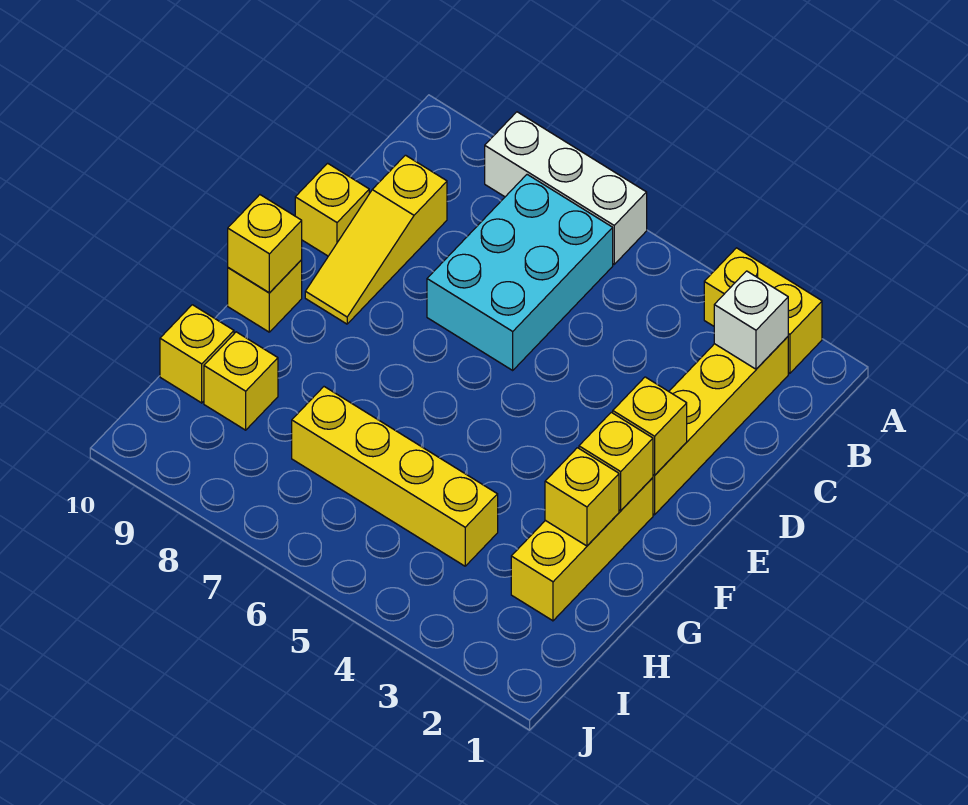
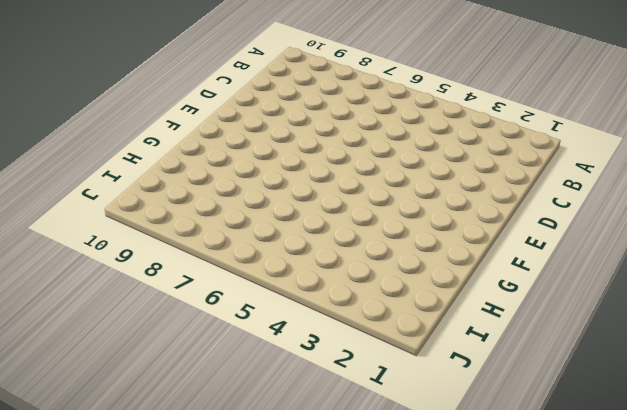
none -> yellow brick A2:A3 level 1
none -> white brick A6:A8 level 1
none -> yellow brick B2:E2 level 1

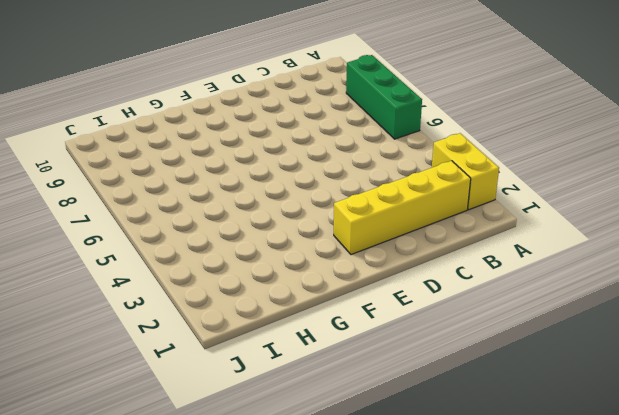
green brick A6:A8 level 1 -> white brick A6:A8 level 1
none -> cyan brick B6:D7 level 1
none -> yellow slope C9:E9 level 1 top C
none -> yellow brick D10 level 1

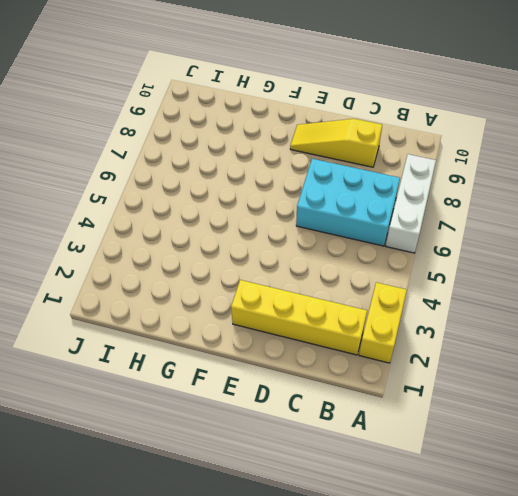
none -> yellow brick D10 level 1
none -> yellow brick F2:H2 level 1
none -> yellow brick F10 level 1

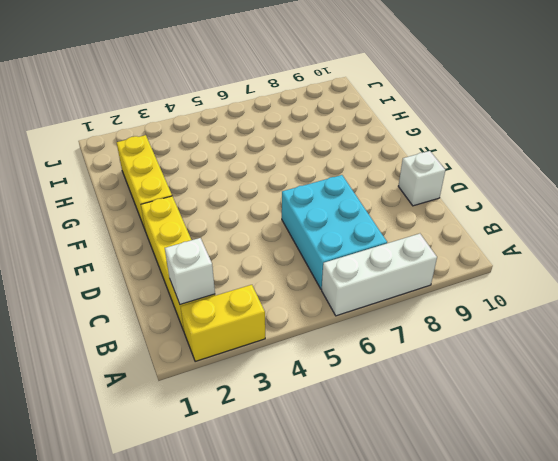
white brick D10 level 1 -> yellow brick D10 level 1
none -> yellow slope C9:E9 level 1 top C
none -> yellow brick F10 level 1
none -> yellow brick H4:H7 level 1

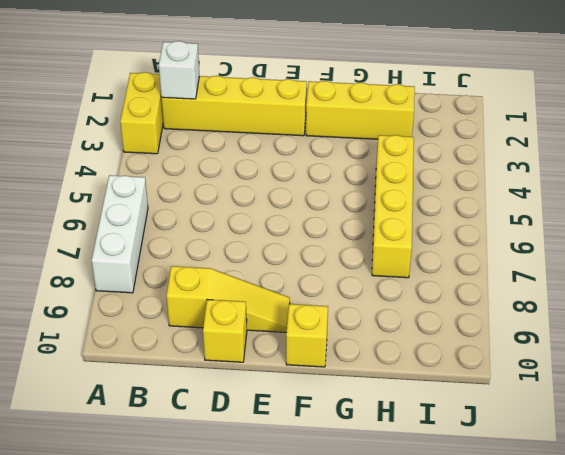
none -> cyan brick B6:D7 level 1
none -> yellow brick H9 level 1
none -> yellow brick H10 level 1

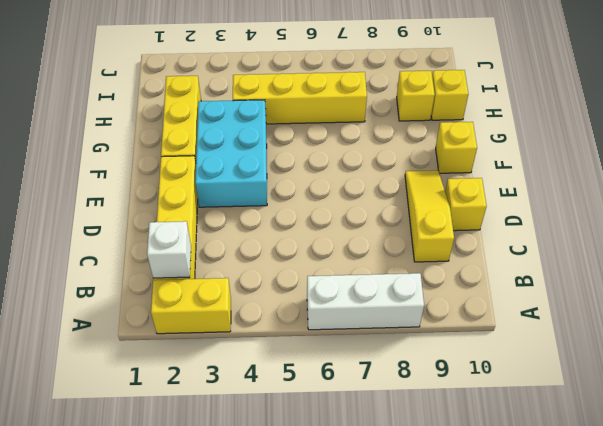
cyan brick E3:G4 level 1 -> cyan brick B6:D7 level 1
none -> yellow brick E2 level 2
none -> yellow brick F2 level 2
none -> yellow brick F10 level 2

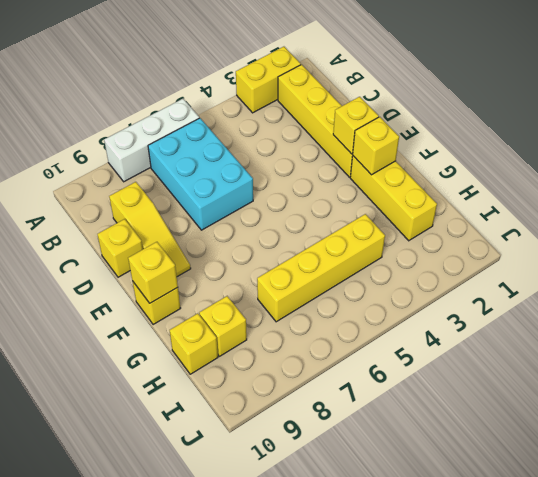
none -> white brick B2 level 2
none -> yellow brick G2 level 2

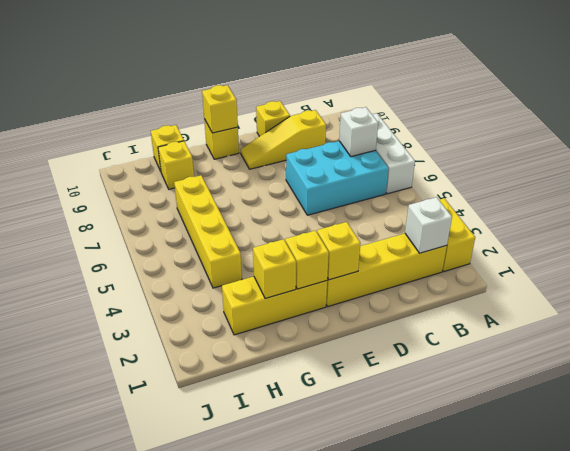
white brick B7 level 2 -> none

